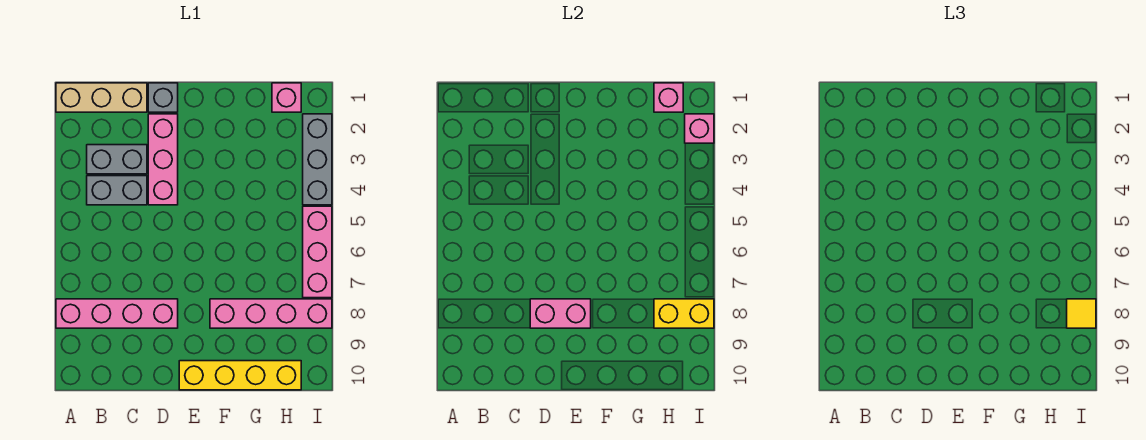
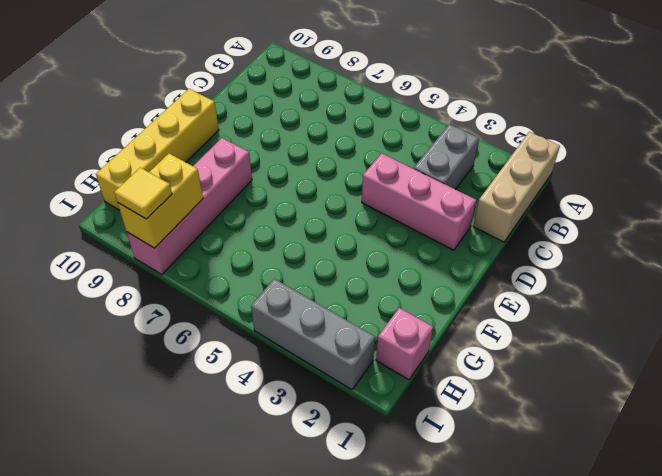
none -> pink brick A8:D8 level 1
none -> grey brick B4:C4 level 1
none -> grey brick D1 level 1

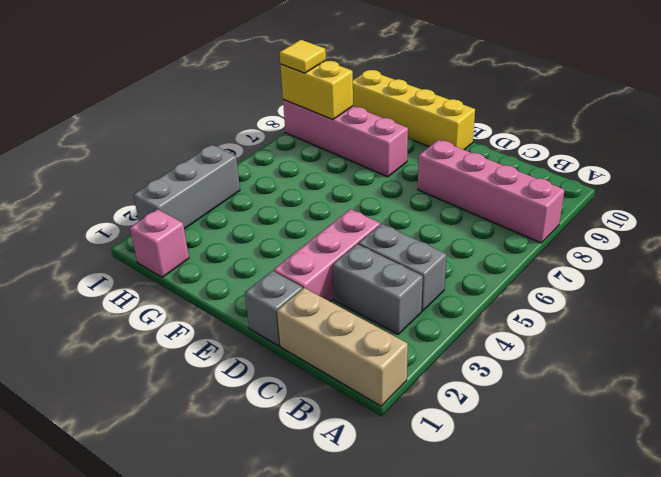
none -> pink brick I5:I7 level 1
none -> pink brick D8:E8 level 2
none -> pink brick H1 level 2

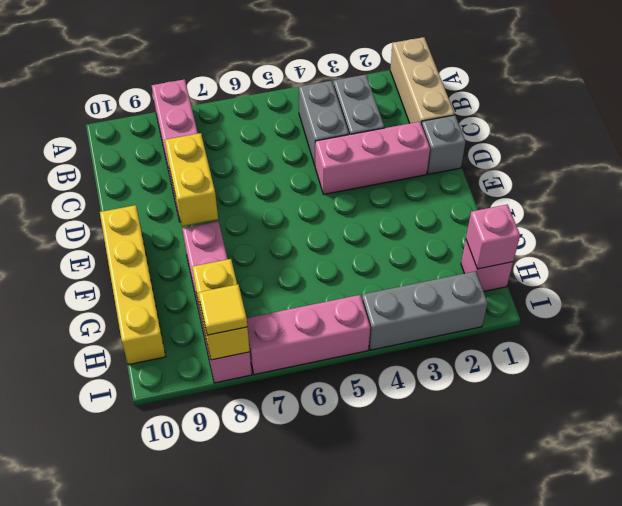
yellow brick D8:E8 level 2 -> pink brick D8:E8 level 2
none -> pink brick I2 level 2

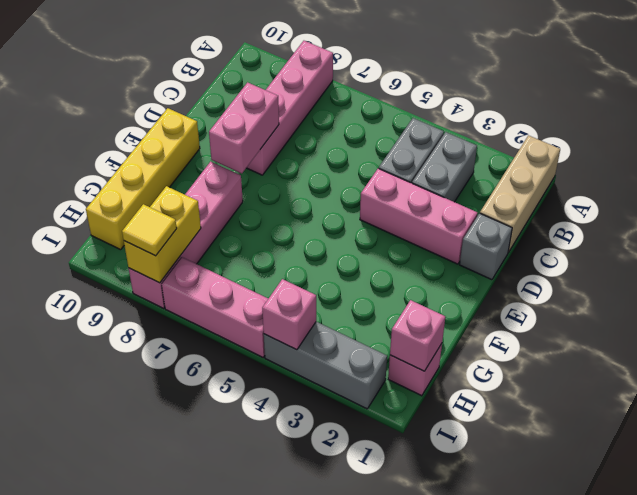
pink brick I4 level 2 -> pink brick I2 level 2

